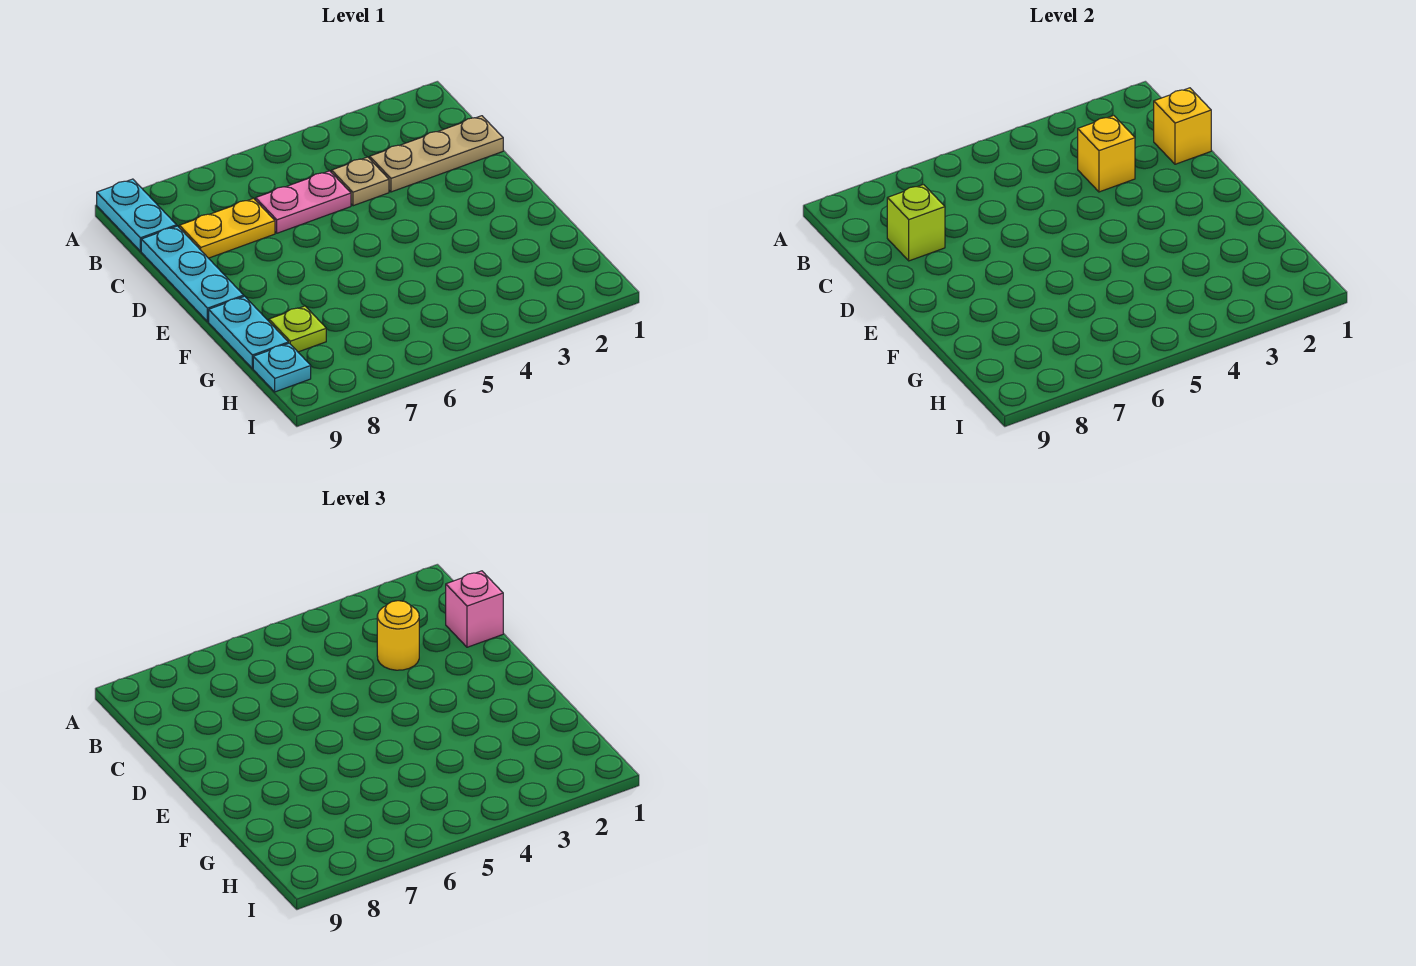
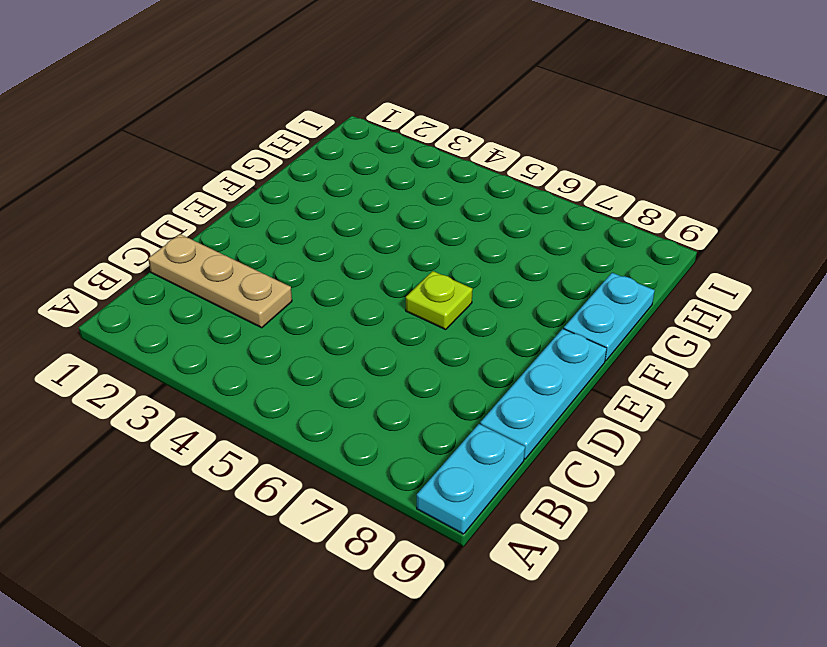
lime plate E6 level 1 -> lime plate G8 level 1
none -> tan plate C4 level 1
none -> pink plate C5:C6 level 1
none -> yellow plate C7:C8 level 1

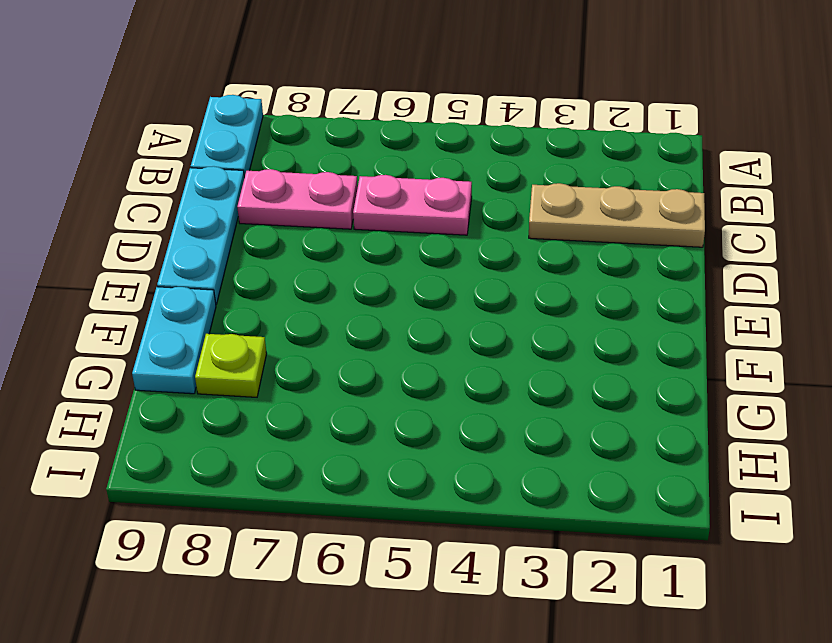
pink plate C7:C8 level 1 -> yellow plate C7:C8 level 1
none -> tan plate C4 level 1
none -> cyan plate H9 level 1
none -> yellow brick C1 level 2

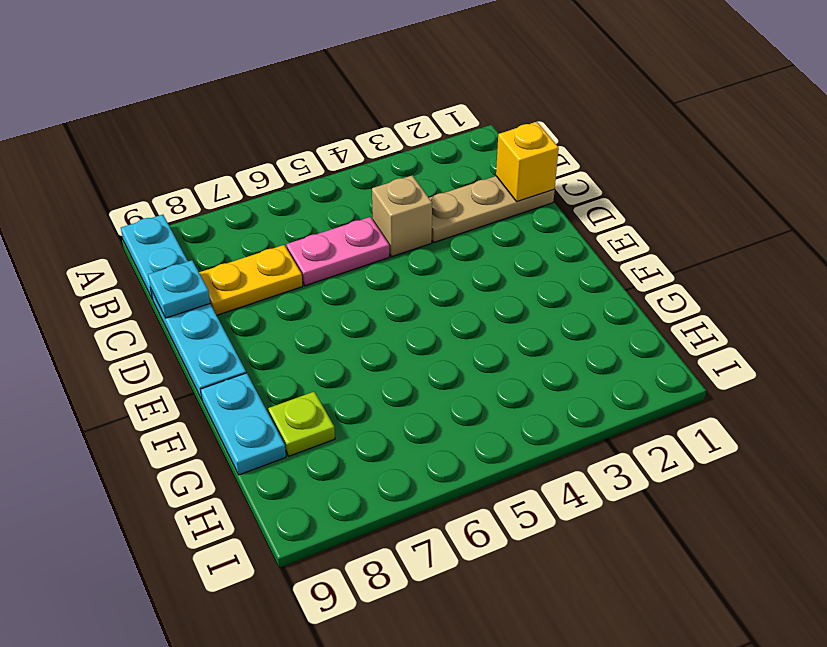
tan brick C4 level 1 -> tan plate C4 level 1
cyan plate C9 level 2 -> cyan plate H9 level 1
none -> yellow brick C3 level 2
none -> lime brick C8 level 2
none -> pink brick C1 level 3

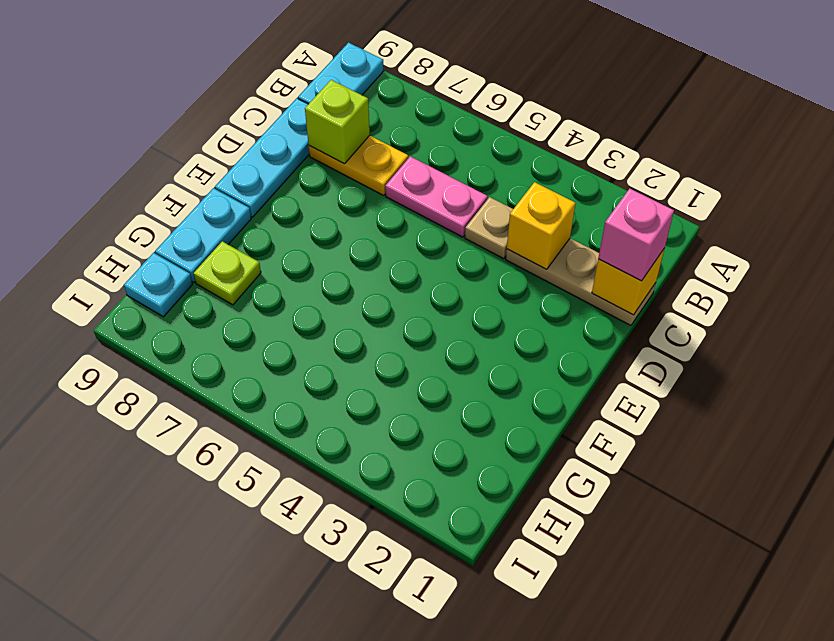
none -> yellow round brick C3 level 3

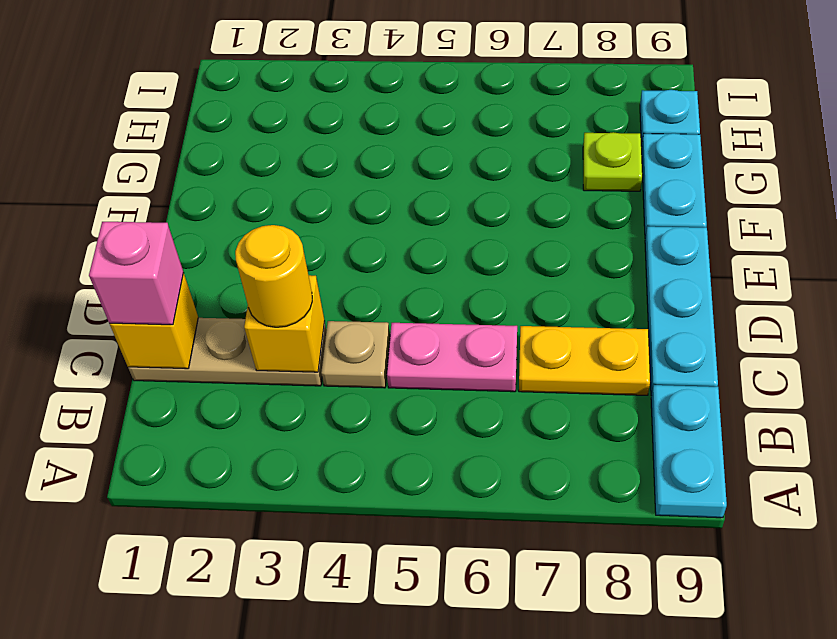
none -> lime brick C8 level 2

